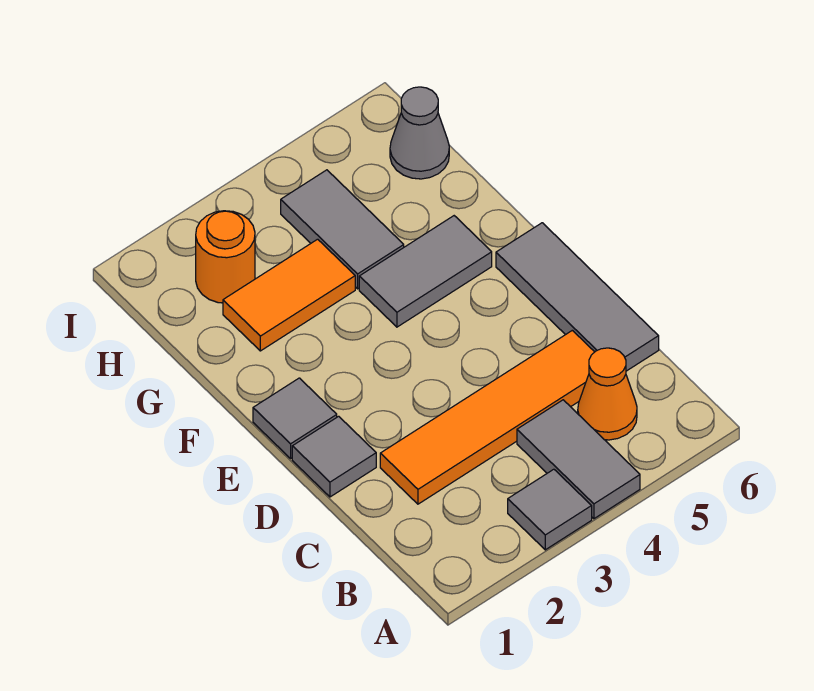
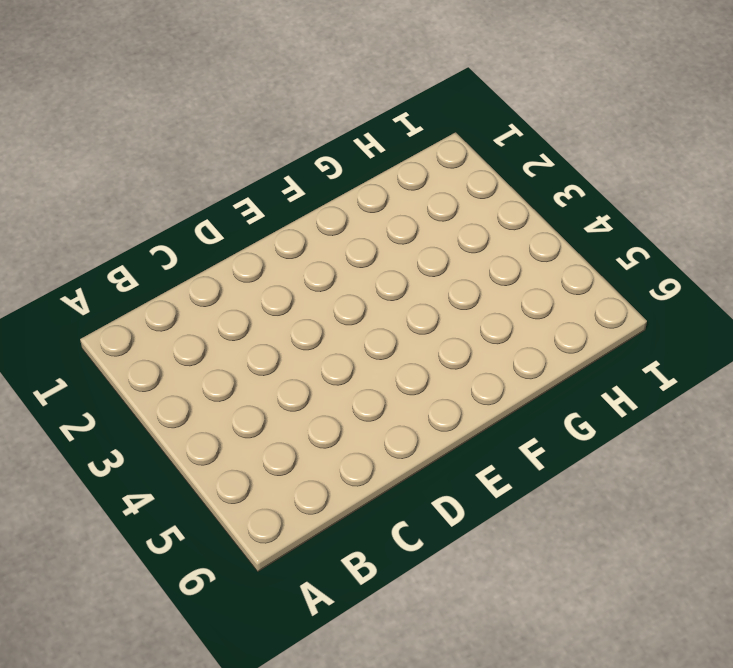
none -> grey tile A3 level 1
none -> grey tile A4:B4 level 1
none -> orange cone B5 level 1

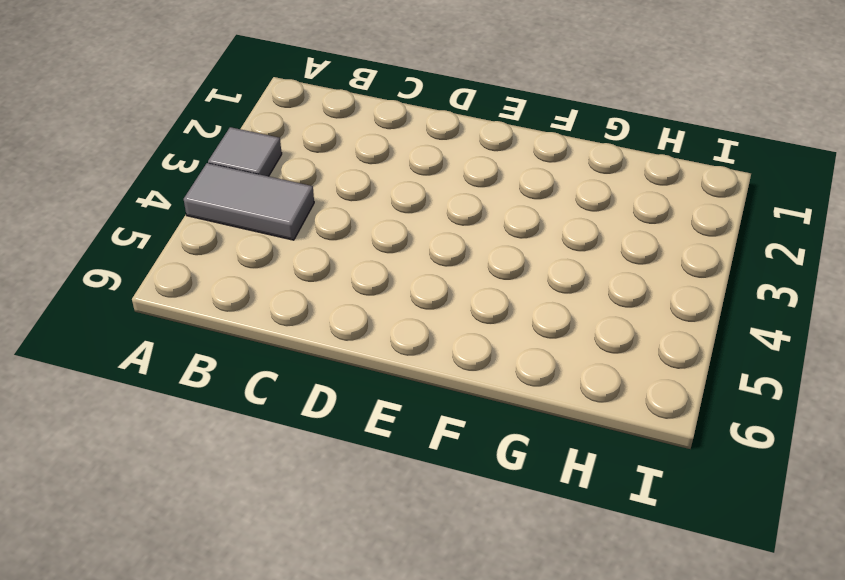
none -> orange cone B5 level 1
none -> orange tile C2:C5 level 1
none -> grey tile C6:E6 level 1

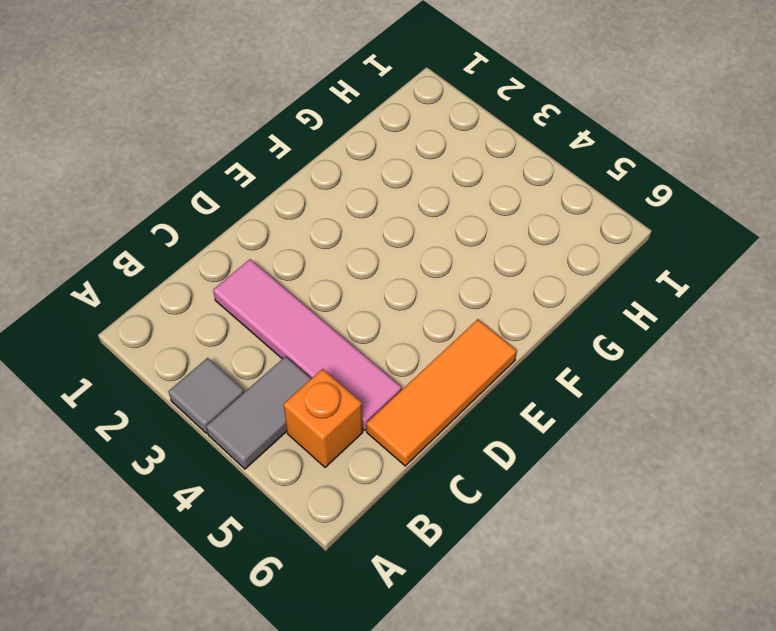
orange brick B5 level 1 -> orange cone B5 level 1
pink tile C2:C5 level 1 -> orange tile C2:C5 level 1
orange tile C6:E6 level 1 -> grey tile C6:E6 level 1
none -> grey tile D1 level 1
none -> grey tile E1 level 1
none -> grey tile F4:F5 level 1

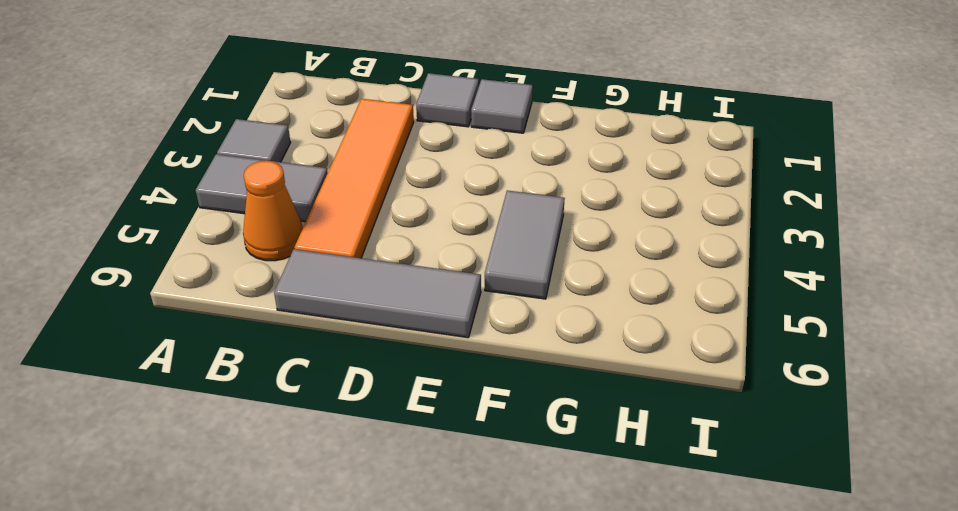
none -> orange tile G2:G3 level 1
none -> grey tile G4:H4 level 1
none -> orange round brick H2 level 1

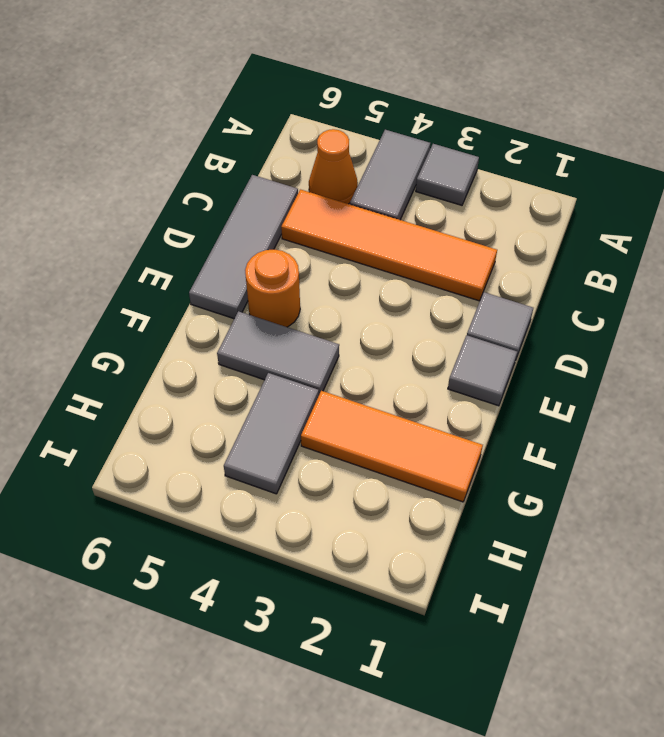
orange round brick E5 level 1 -> orange round brick H2 level 1
orange tile G1:G3 level 1 -> orange tile G2:G3 level 1
none -> grey cone H6 level 1

